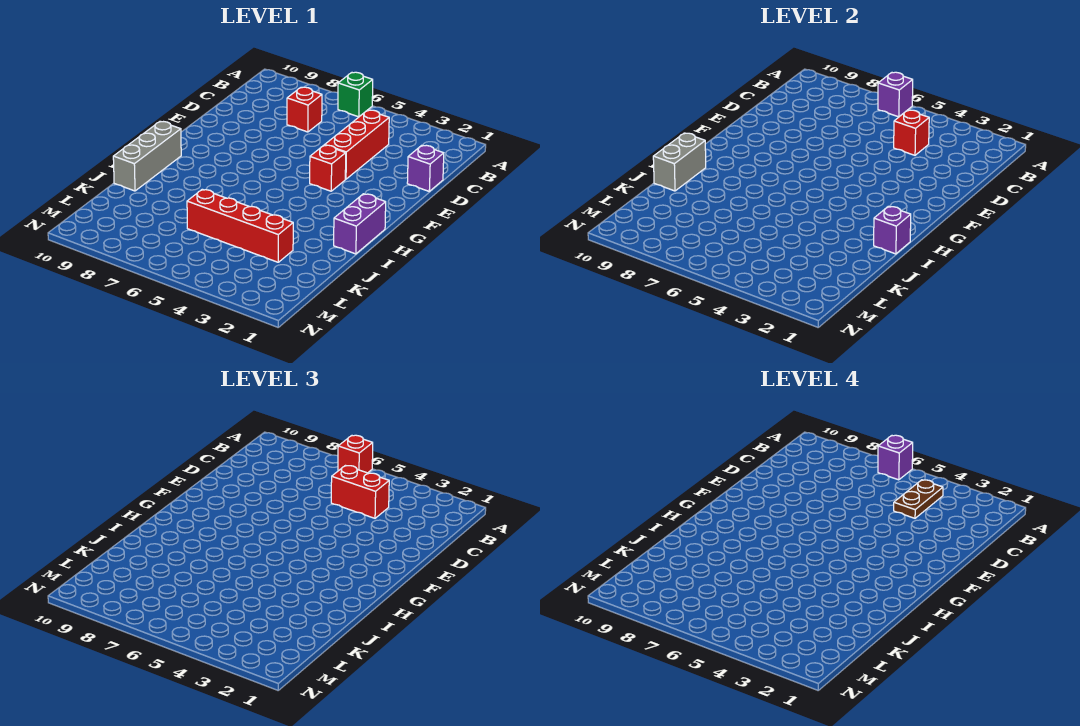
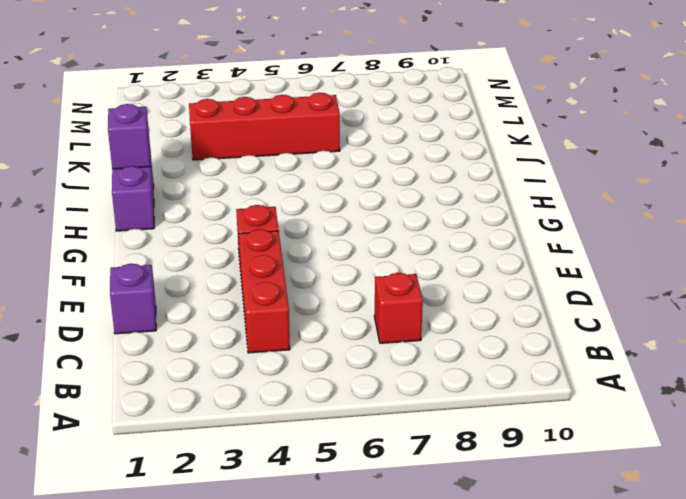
none -> green brick A6 level 1
none -> grey brick H10:J10 level 1
none -> purple brick A6 level 2

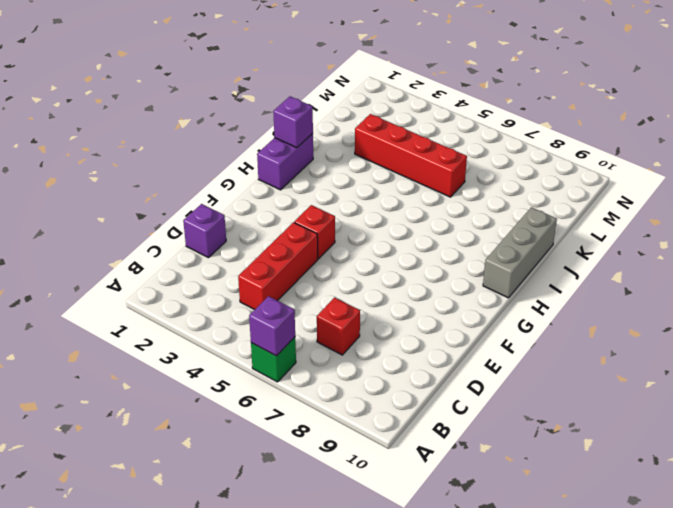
none -> red brick C4 level 2
none -> grey brick I10:J10 level 2
none -> red brick A6 level 3

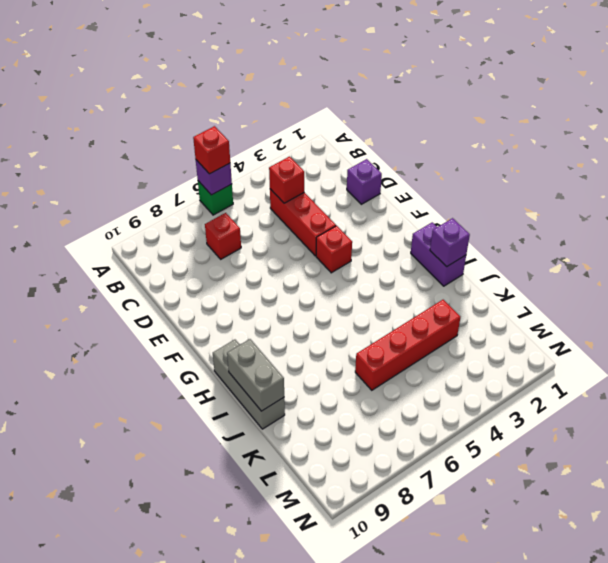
none -> red brick C4:C5 level 3
none -> purple brick A6 level 4
none -> brown plate B4:C4 level 4

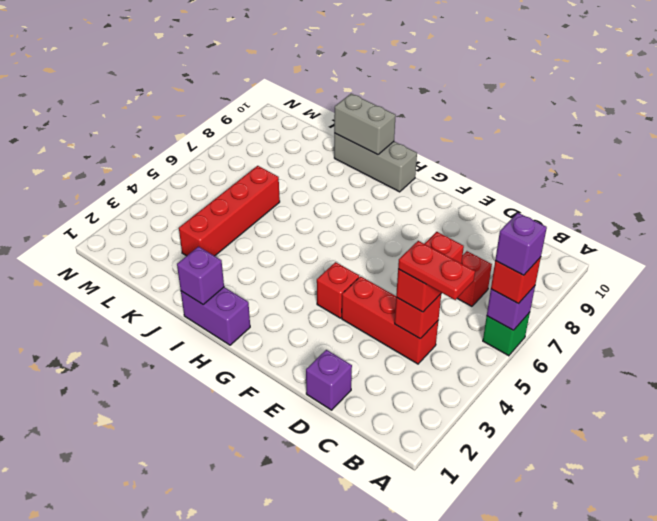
red plate B4:C4 level 4 -> brown plate B4:C4 level 4

